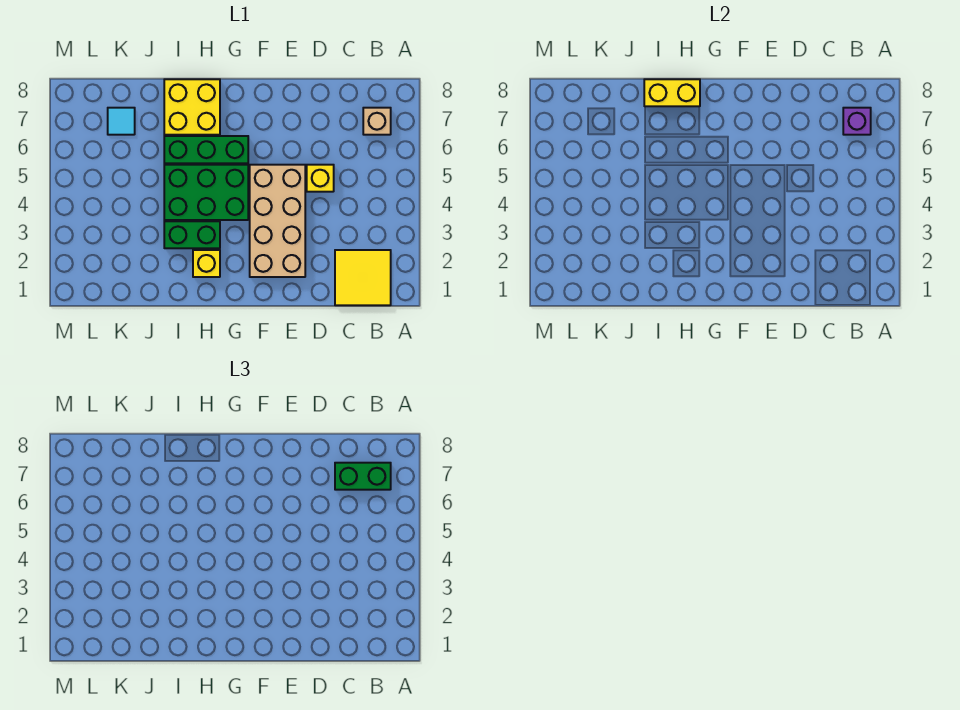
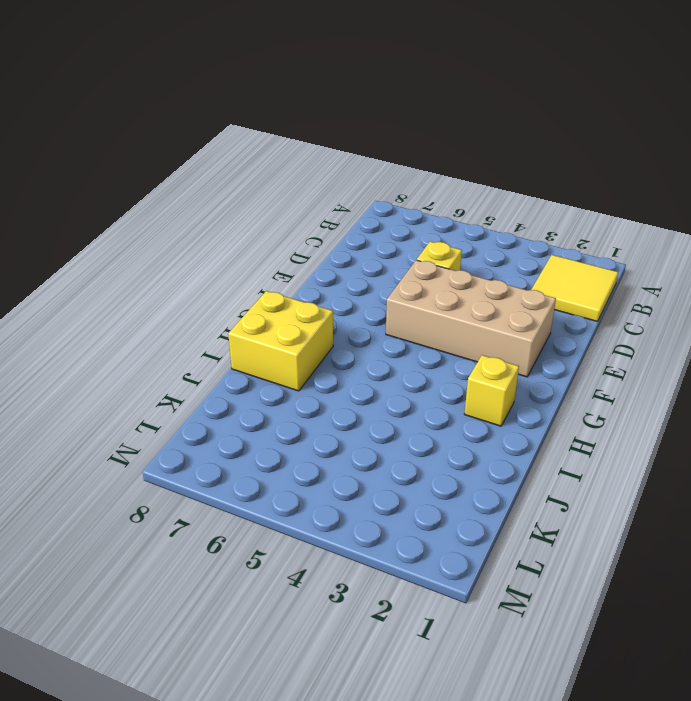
none -> tan brick B7 level 1
none -> green brick G4:I5 level 1
none -> green brick G6:I6 level 1

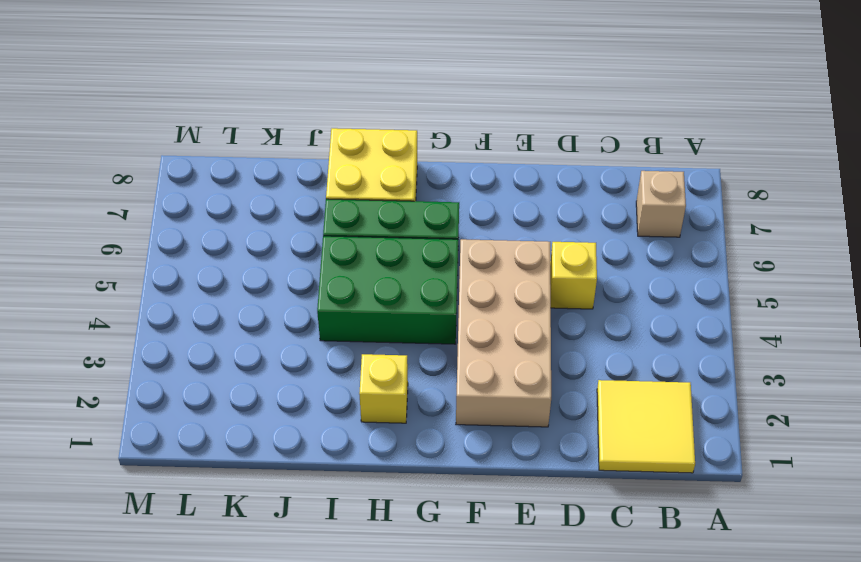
none -> green brick H3:I3 level 1
none -> cyan tile K7 level 1
none -> purple brick B7 level 2

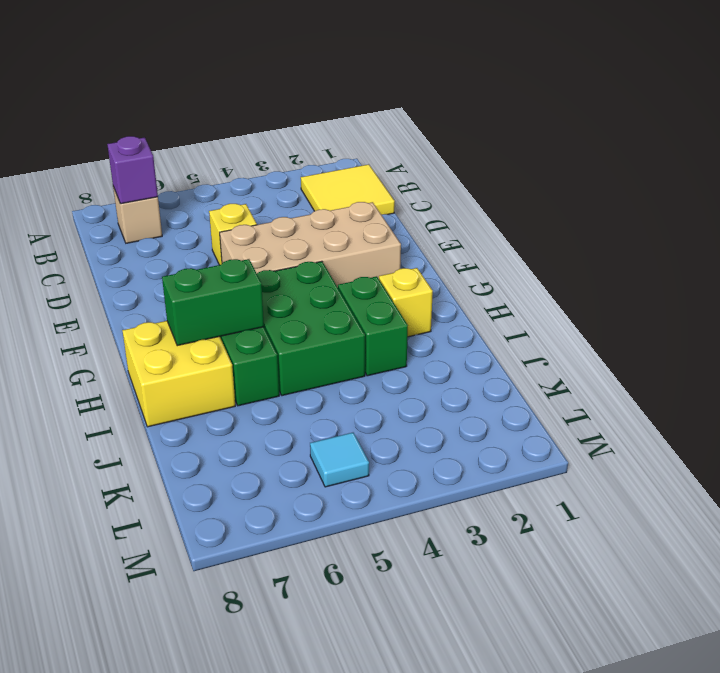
green brick H6:H7 level 2 -> green brick B7:C7 level 3
cyan tile L5 level 1 -> cyan tile K7 level 1
none -> yellow brick H8:I8 level 2

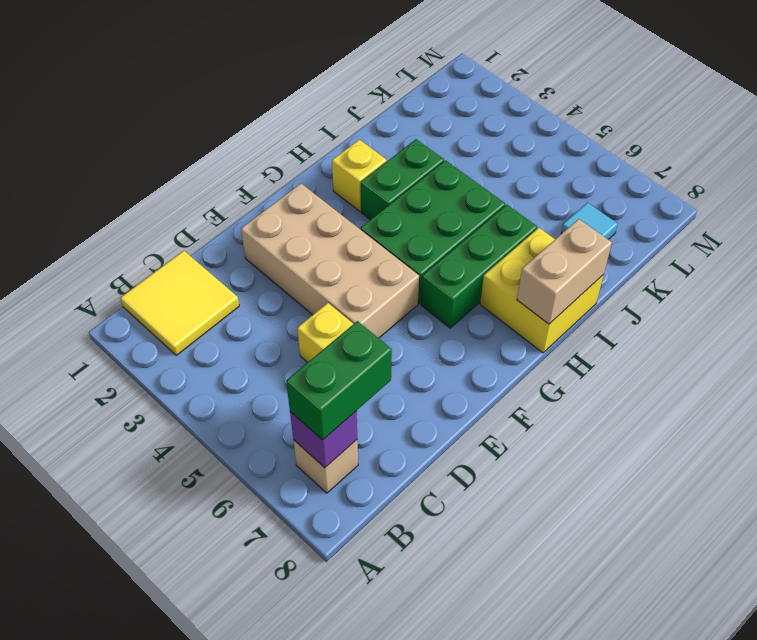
tan brick H8:I8 level 2 -> yellow brick H8:I8 level 2

